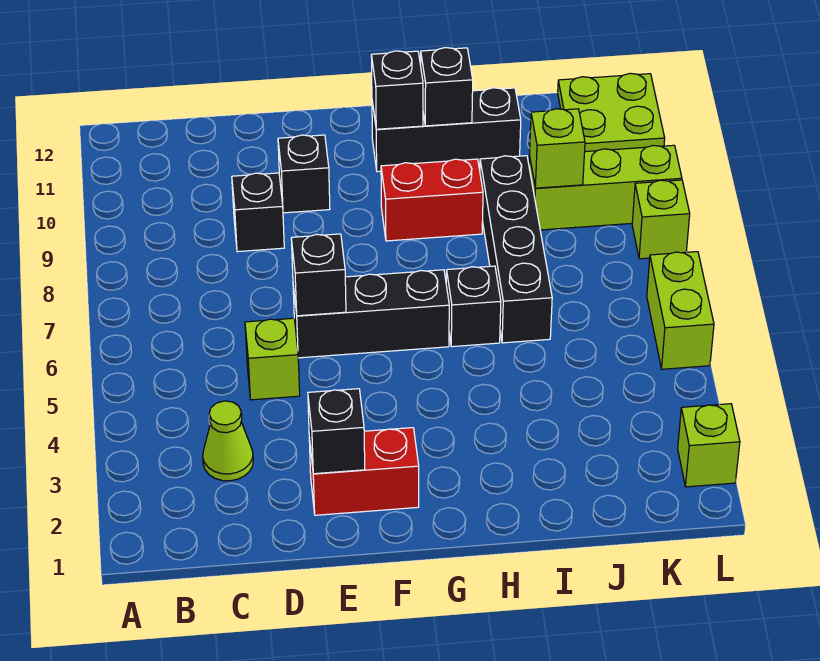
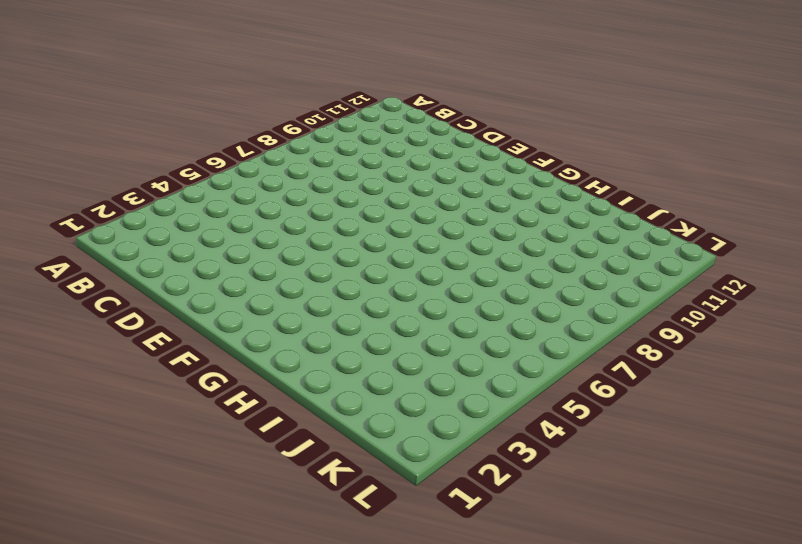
none -> lime cone C3 level 1
none -> lime brick D5 level 1
none -> black brick D9 level 1

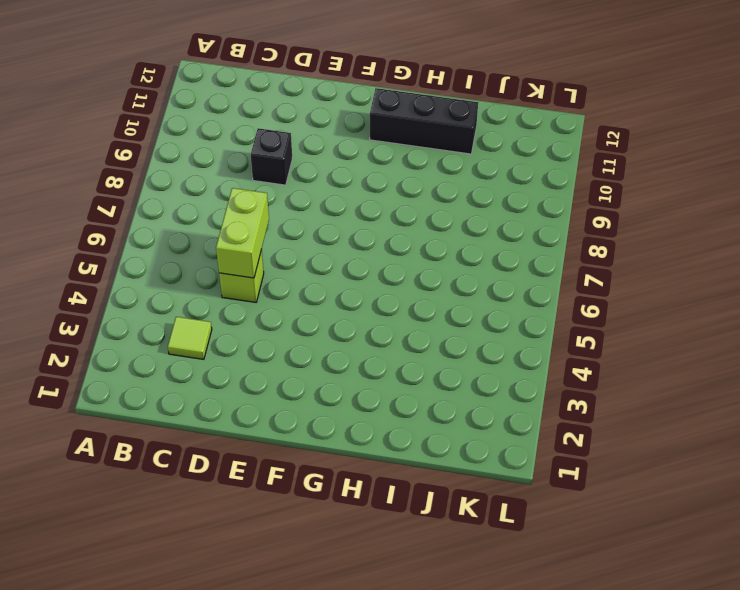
lime tile C3 level 1 -> lime cone C3 level 1
lime brick D5:D6 level 2 -> lime brick L5:L6 level 1
none -> red brick E2:F2 level 1
none -> black brick E6:G6 level 1
none -> black brick E10 level 1

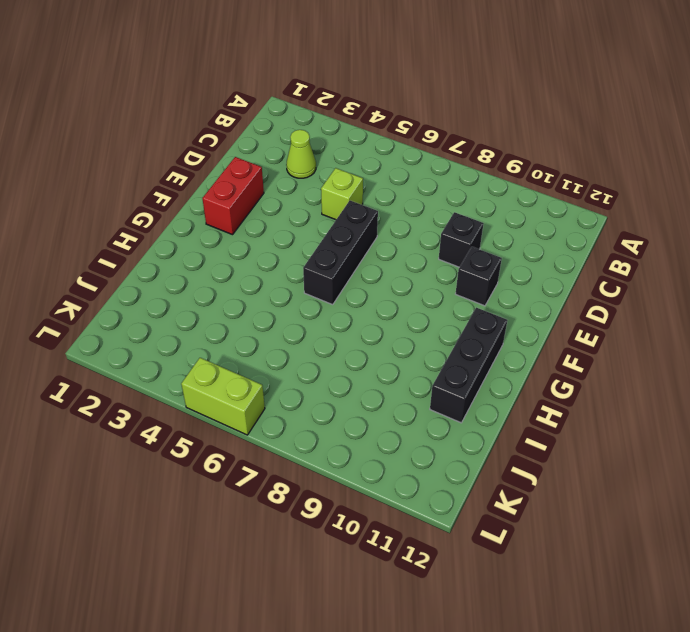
none -> red brick G9:H9 level 1
none -> black brick H6 level 1
none -> black brick I6:I9 level 1

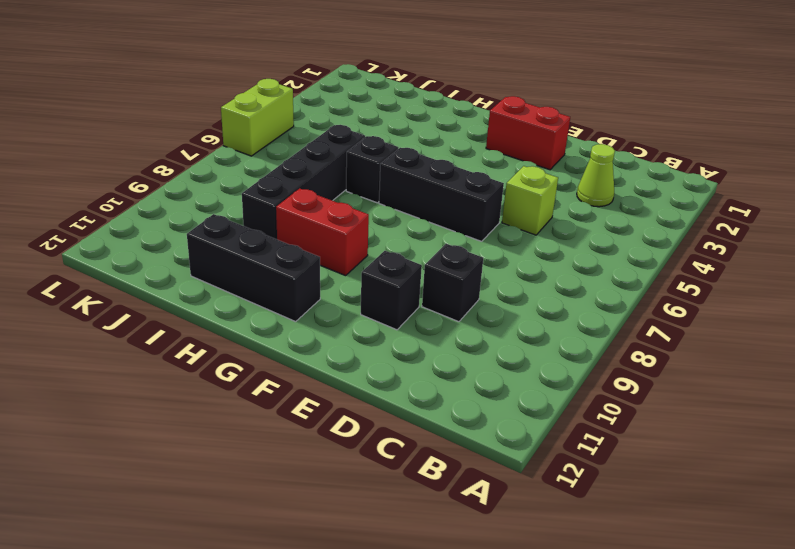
none -> lime brick J9:L9 level 1
none -> lime plate K11:L12 level 1
none -> lime brick L2 level 1

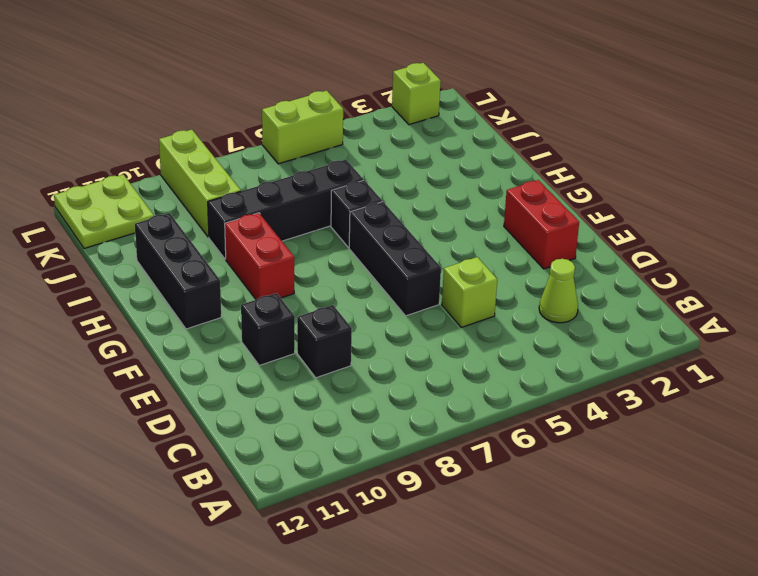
none -> lime brick L8 level 1
none -> black brick E2 level 2
none -> black brick E6 level 2

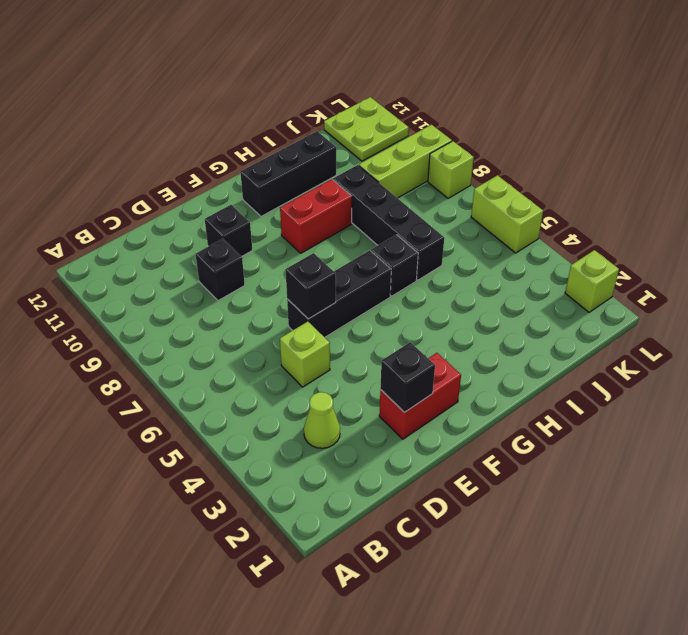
none -> black brick G11 level 2
none -> black brick H11 level 2
none -> lime brick J9 level 2

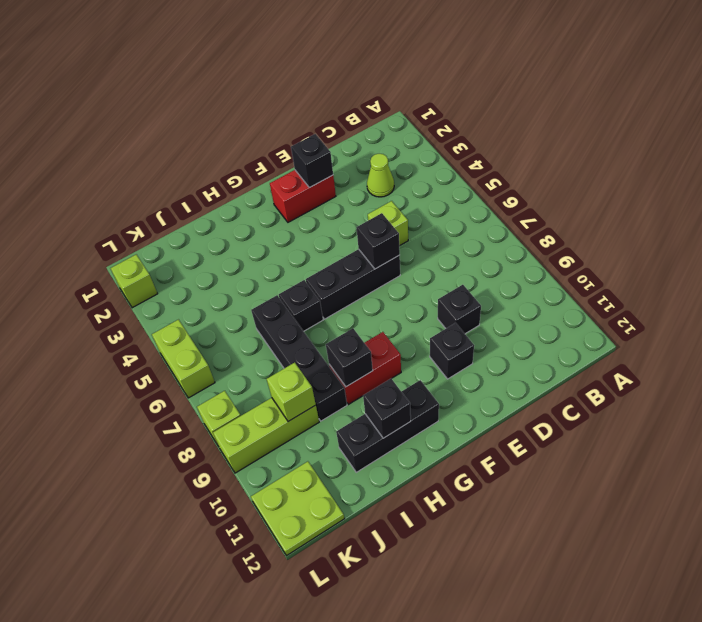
black brick H9 level 2 -> black brick G11 level 2

